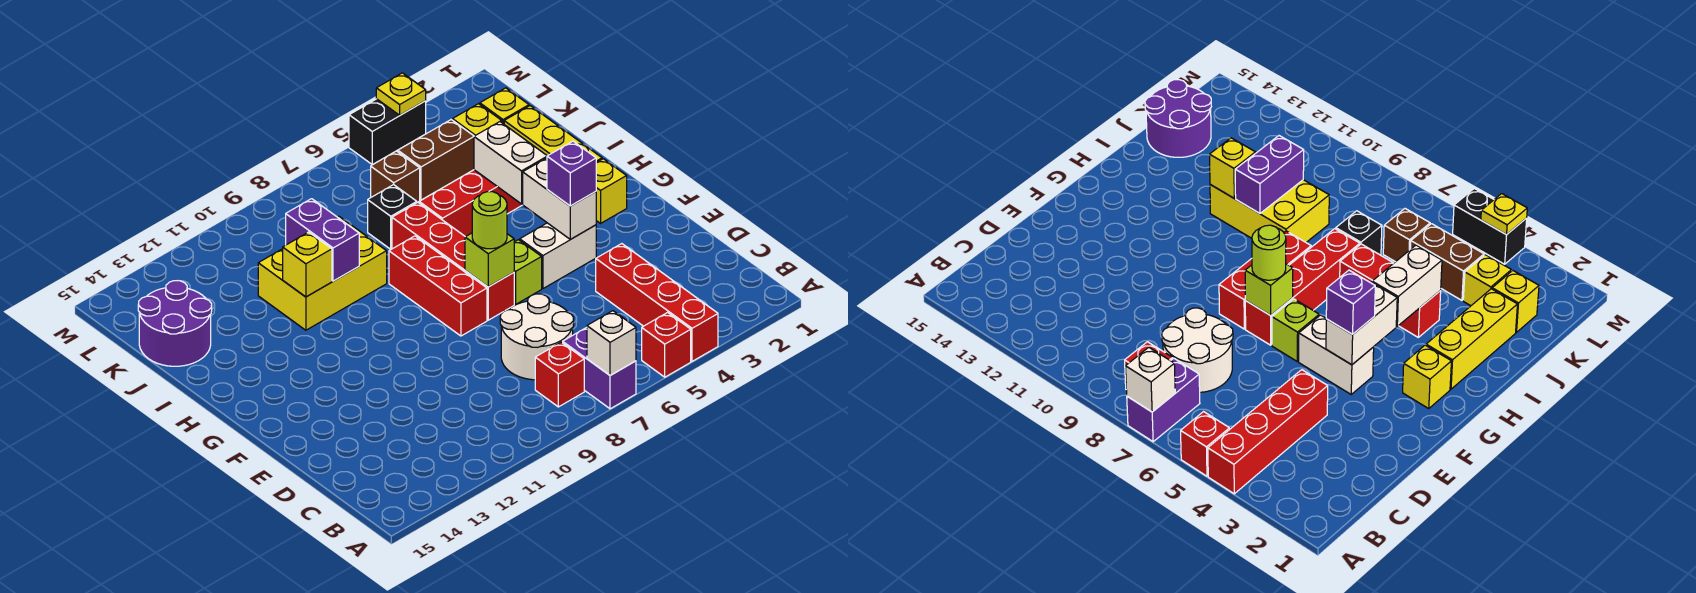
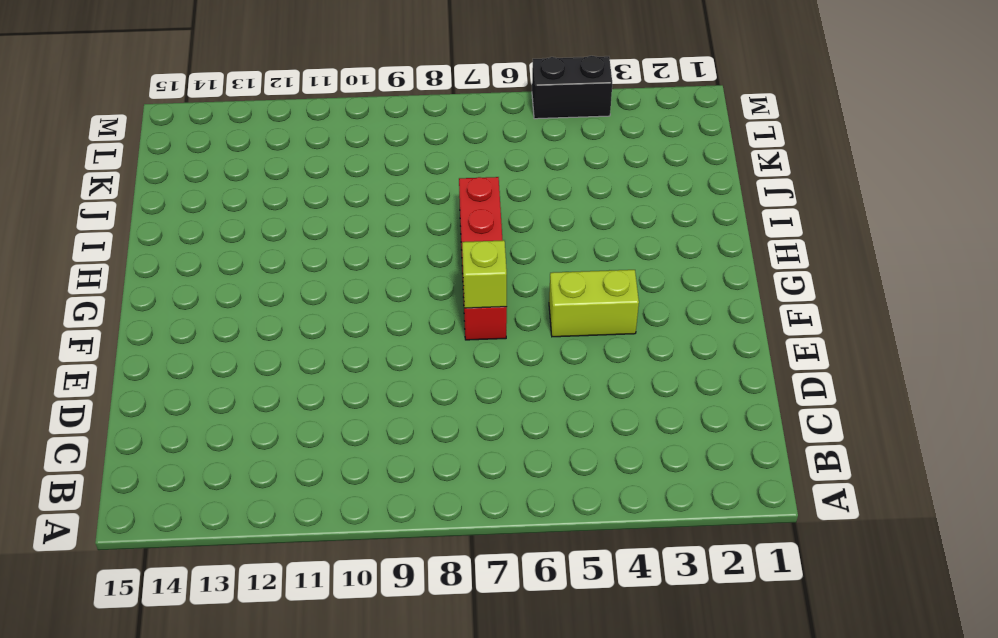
lime brick F4:F5 level 1 -> white brick F4:F5 level 1
none -> red brick A4:D4 level 1
none -> red brick A5 level 1
none -> purple brick A7:B7 level 1

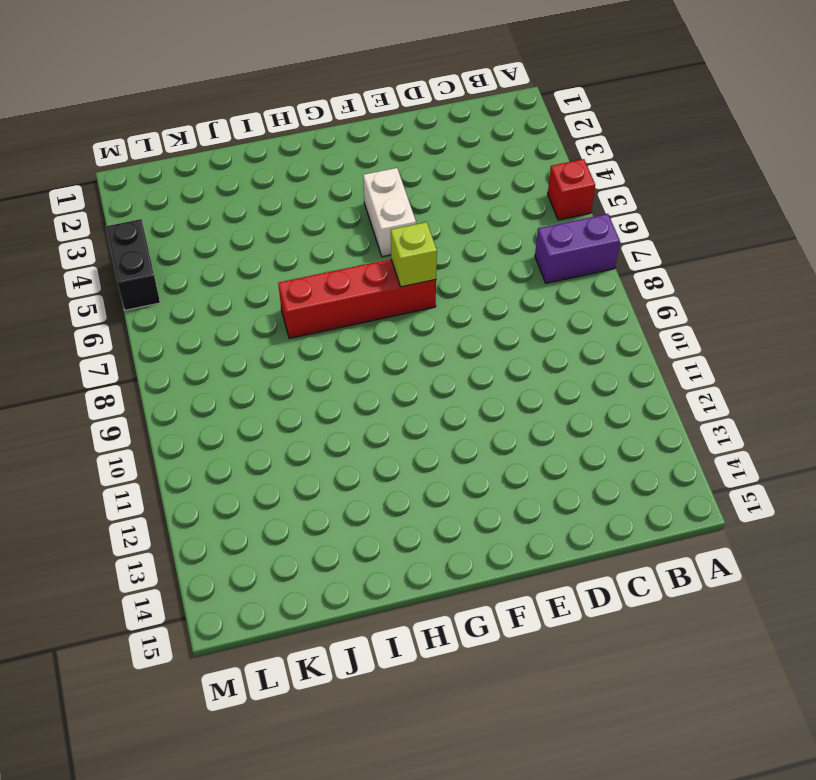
none -> red brick A4:D4 level 1
none -> red brick B8 level 1
none -> white round brick C7:D8 level 1

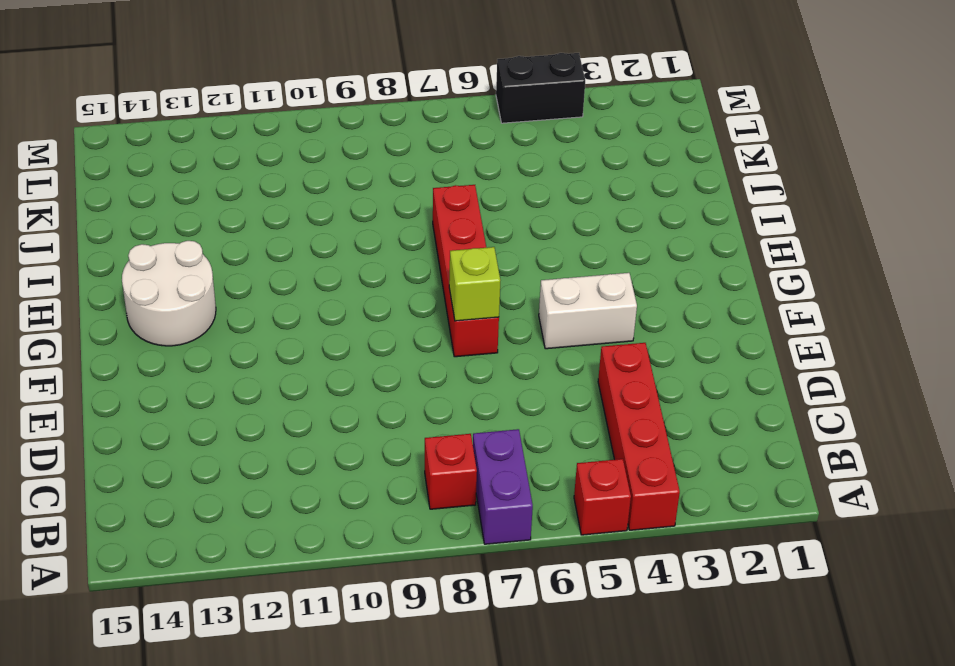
white round brick G13:H14 level 1 -> white round brick C7:D8 level 1
none -> lime brick F6 level 1
none -> red brick F8:H8 level 1
none -> yellow brick G2 level 1

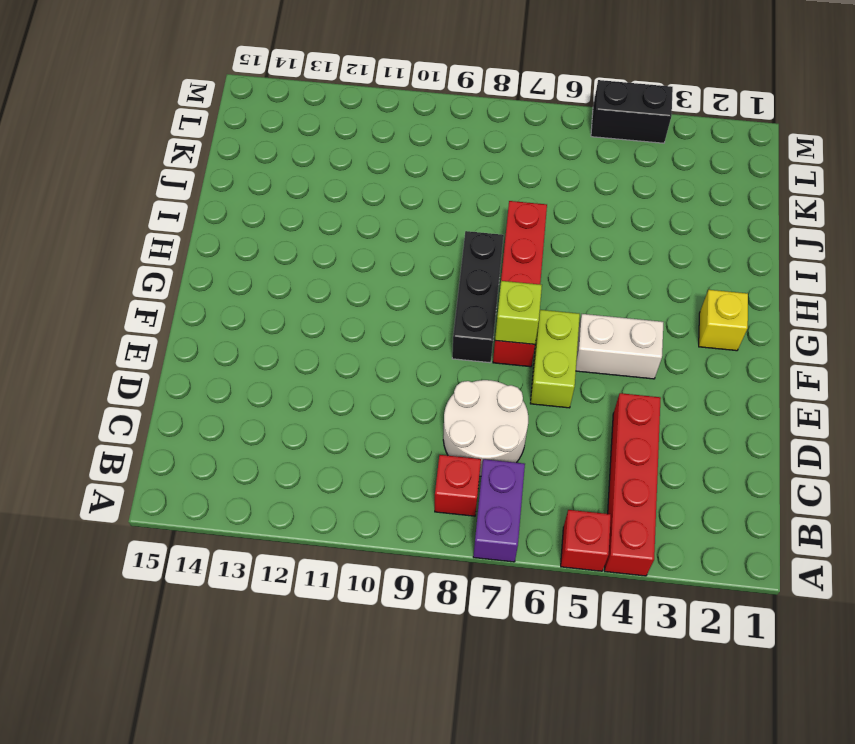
lime brick E6:F6 level 1 -> lime brick F6 level 1
black brick F8:H8 level 1 -> red brick F8:H8 level 1
none -> yellow brick H2:J2 level 1
none -> red brick I4:I6 level 1
none -> yellow brick I9:J11 level 1

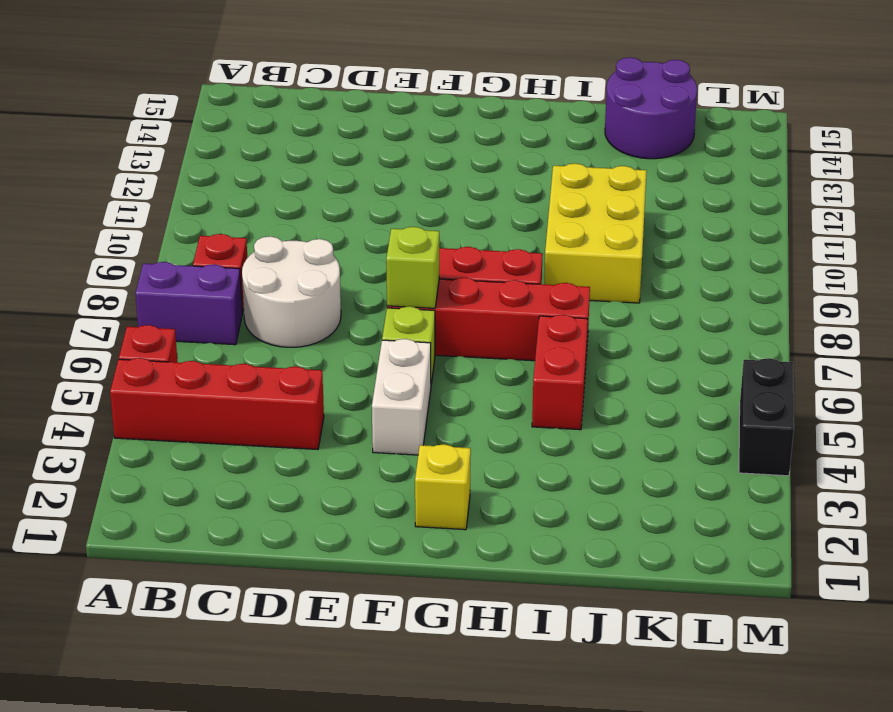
red brick I5:I6 level 1 -> red brick I4:I6 level 1
none -> yellow brick H2:J2 level 1
none -> black brick J7 level 1
none -> yellow brick K2 level 1

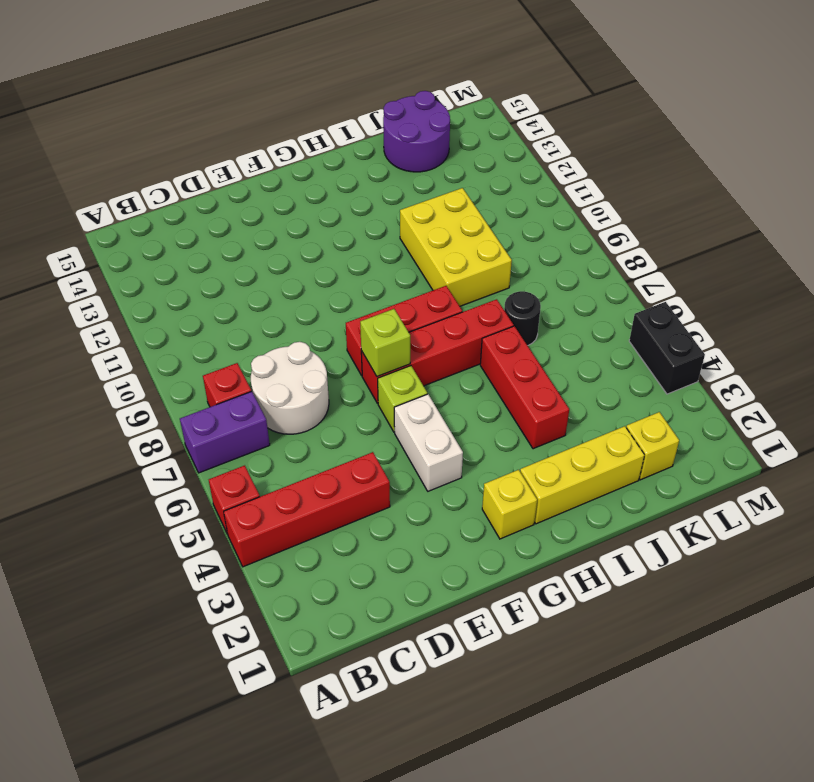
black round brick J7 level 1 -> black brick J7 level 1
none -> yellow brick K3 level 1
none -> brown brick K4:K5 level 1
none -> brown brick K6 level 1

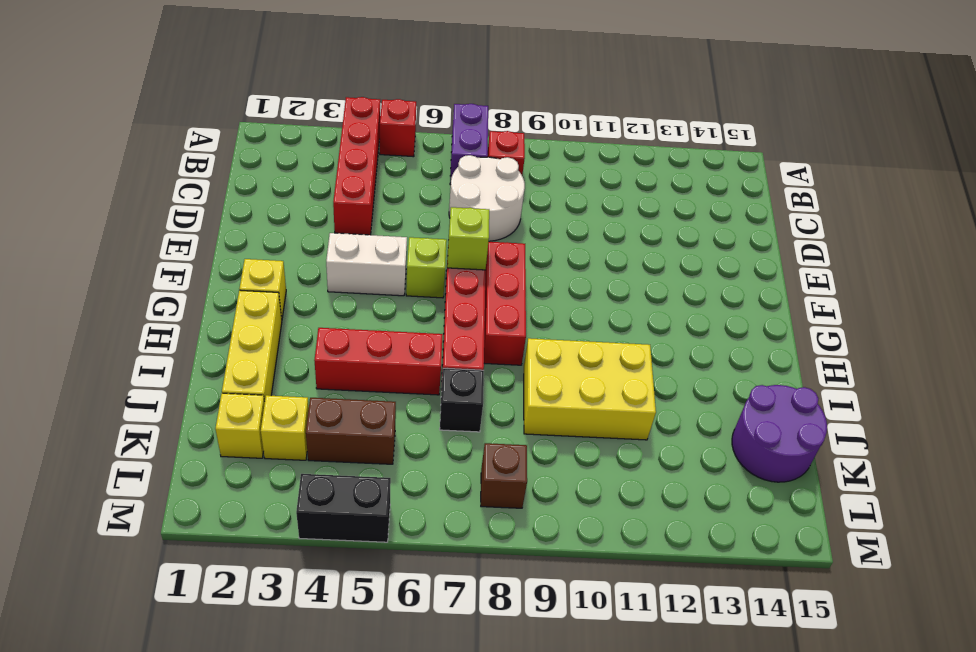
brown brick L8 level 1 -> brown brick K6 level 1
none -> white brick A7 level 2
none -> white brick F4:G4 level 2
none -> white brick H4:I4 level 2

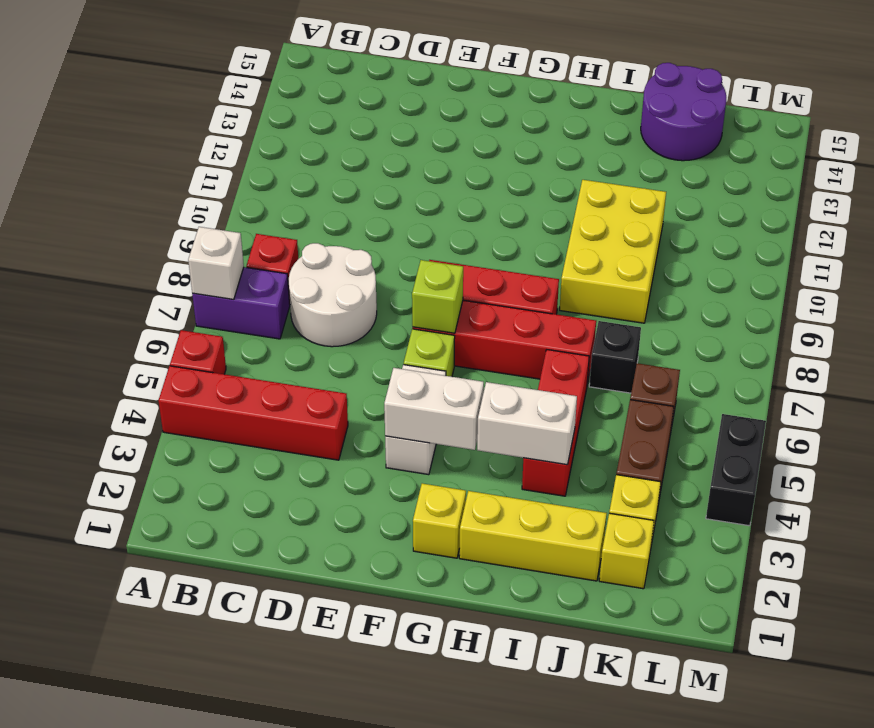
none -> purple brick I10:J10 level 2
none -> yellow brick I11 level 2
none -> yellow plate M4 level 2

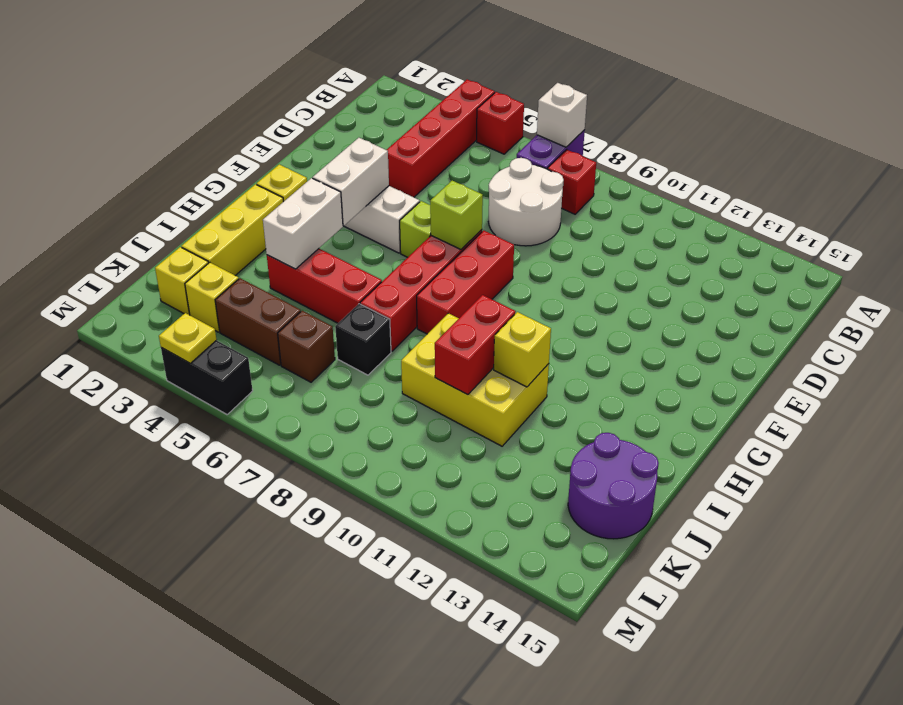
red brick I10:J10 level 2 -> purple brick I10:J10 level 2
none -> purple brick F4 level 3
none -> lime round brick F7 level 3

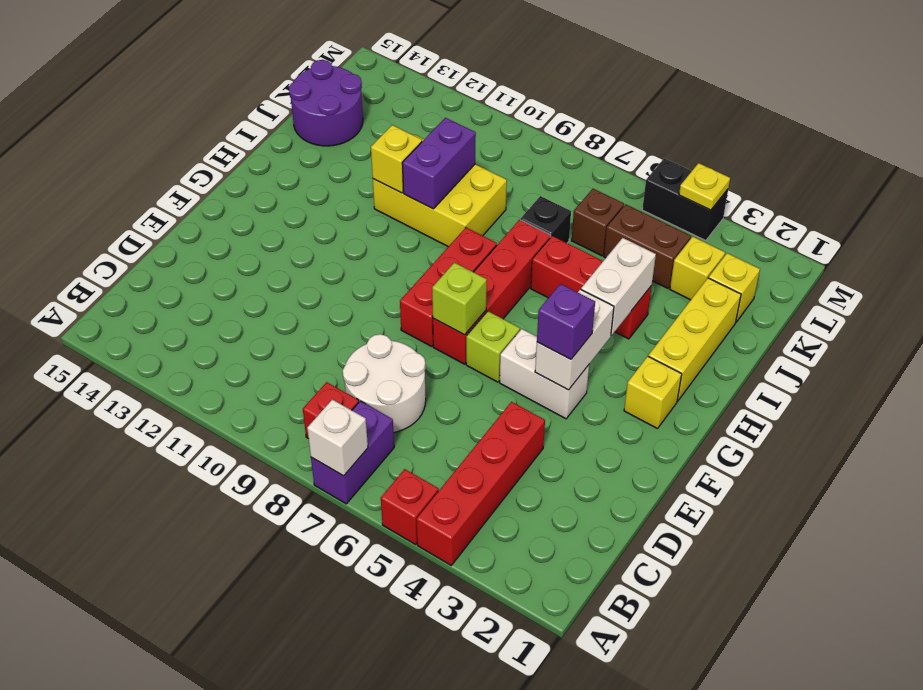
none -> lime round brick F7 level 3

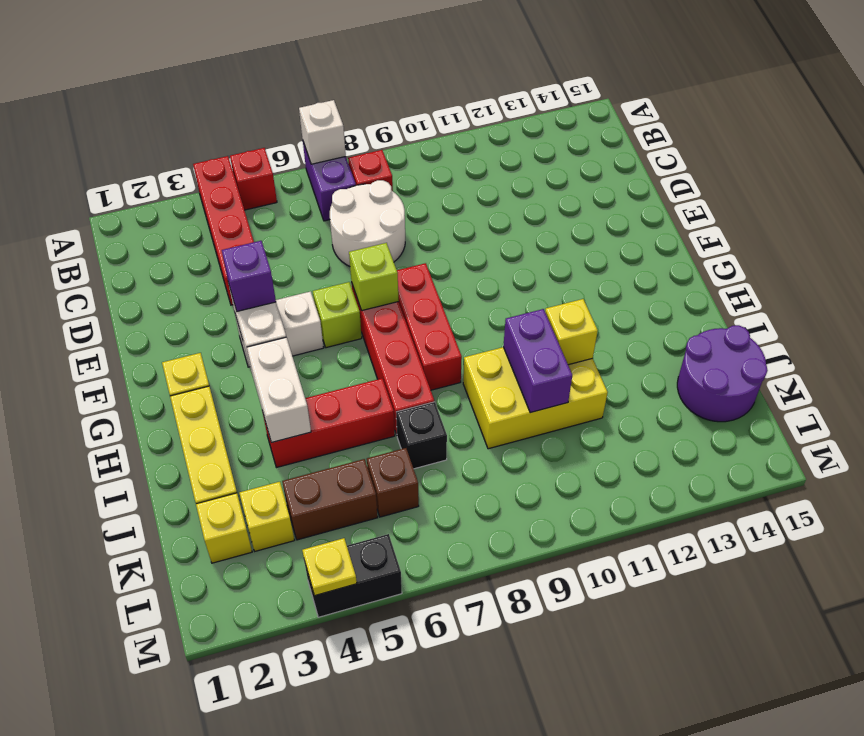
none -> lime round brick F7 level 3

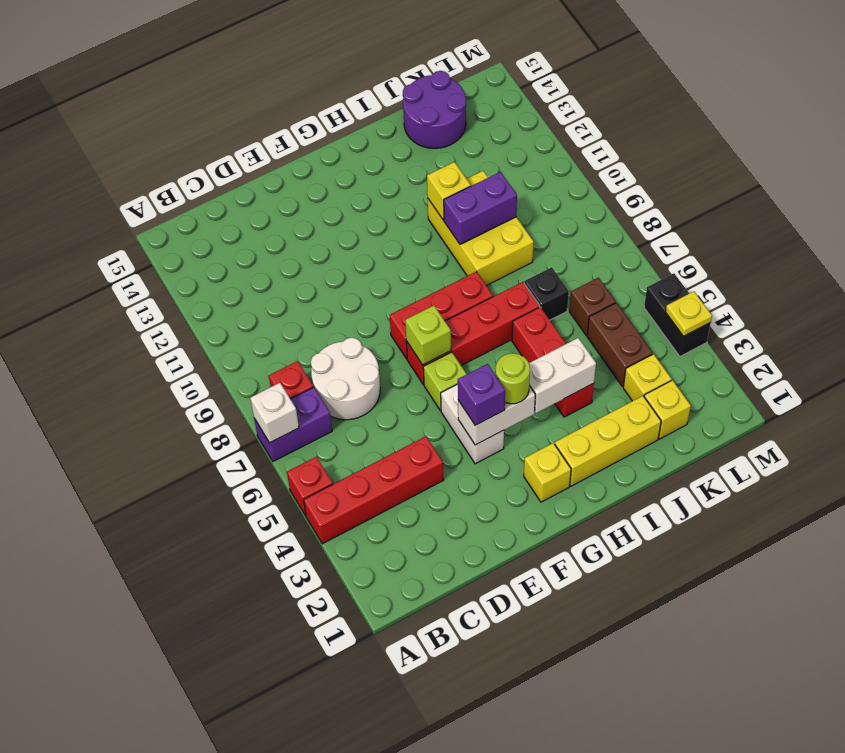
lime round brick G4 level 3 -> lime round brick F7 level 3

